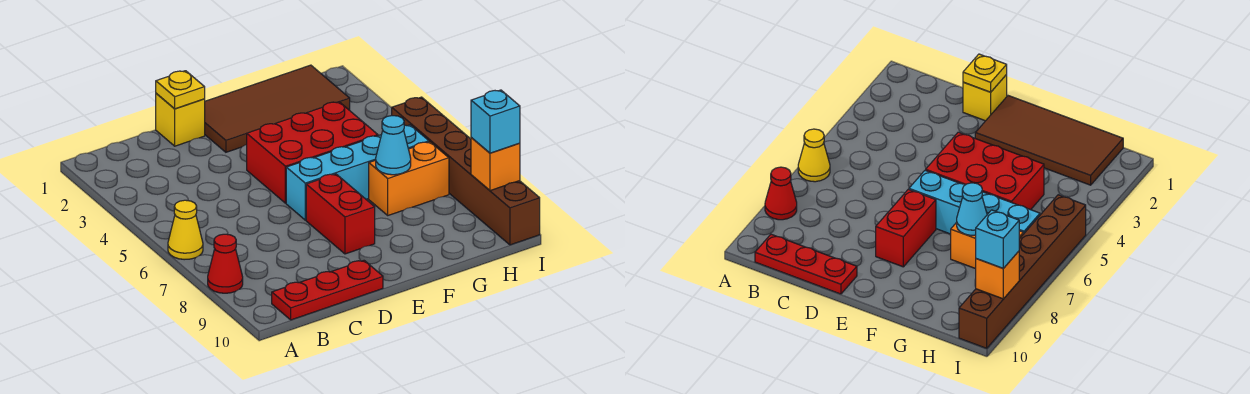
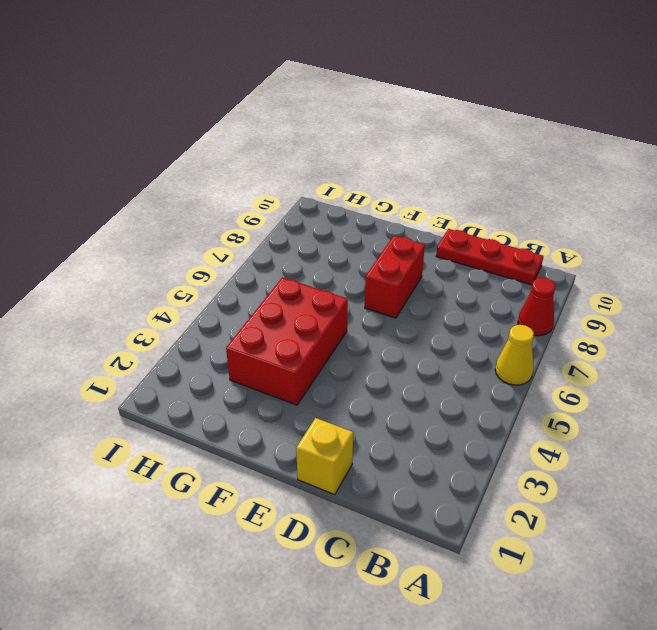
red brick F3:G5 level 1 -> red brick E4:G5 level 1
none -> brown tile E1:H2 level 1
none -> cyan brick E6:H6 level 1
none -> orange brick G7:H7 level 1

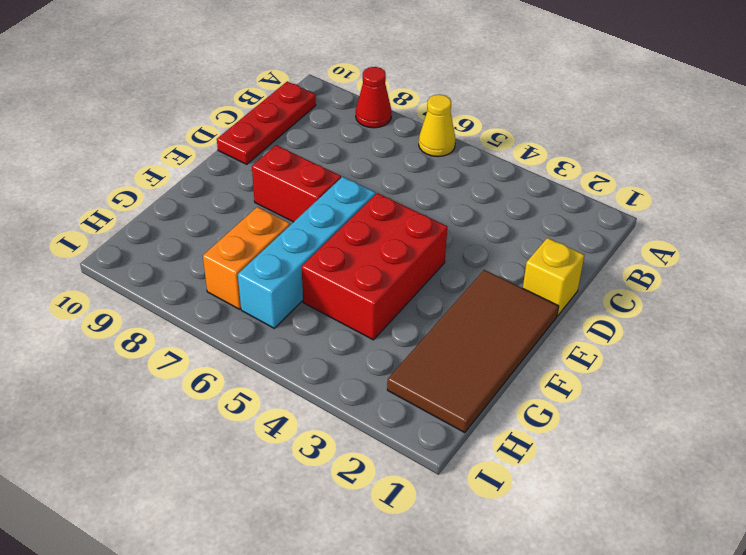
none -> brown brick I5:I10 level 1
none -> yellow plate D1 level 2
none -> cyan cone G7 level 2

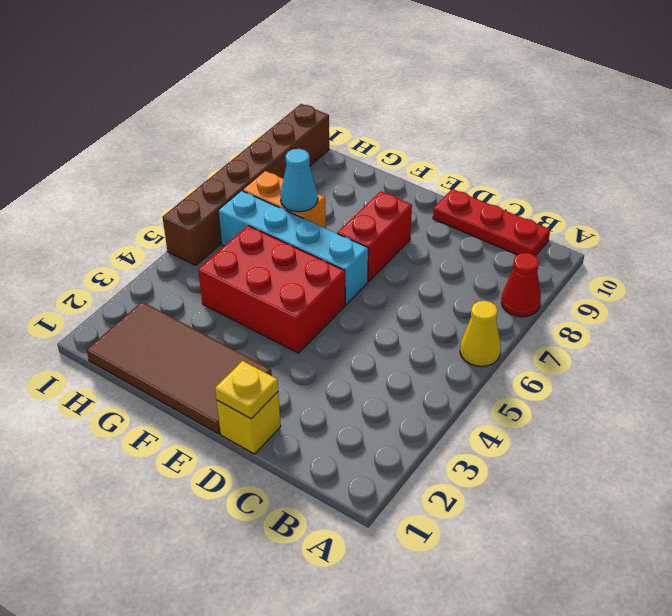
none -> orange brick I9 level 2
none -> cyan brick I9 level 3

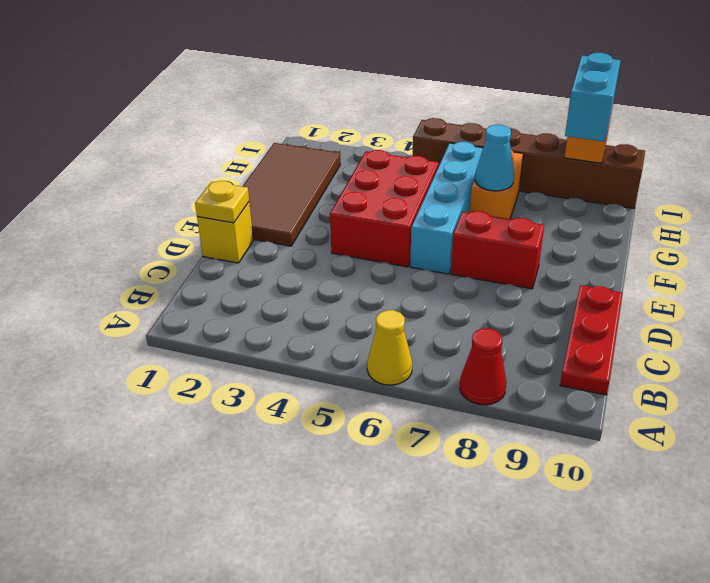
cyan brick H9:I9 level 3 -> cyan brick I9 level 3

